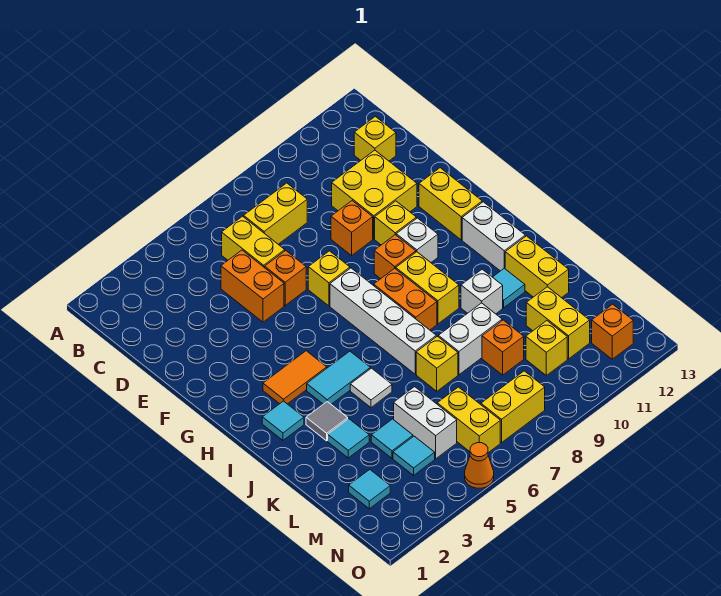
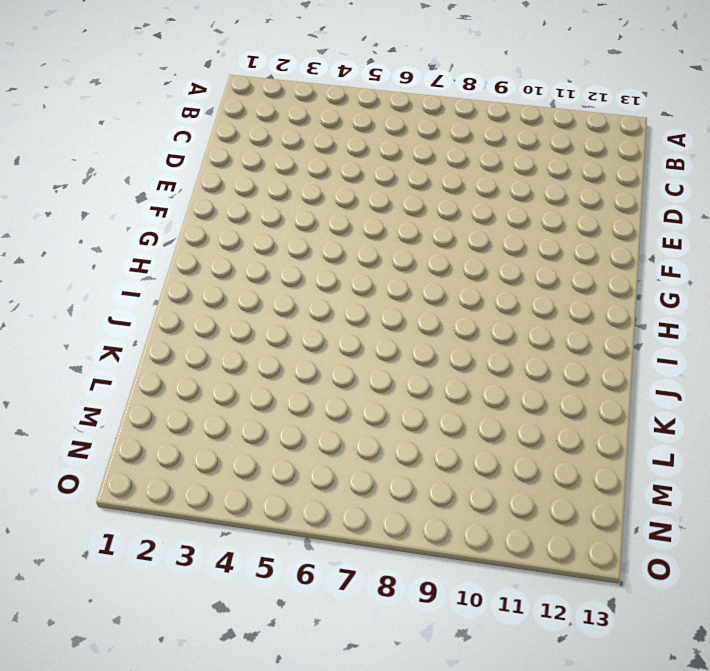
none -> yellow brick C6:D6 level 1
none -> yellow brick C7:C8 level 1
none -> yellow brick C12 level 1
none -> orange brick D5:E5 level 1

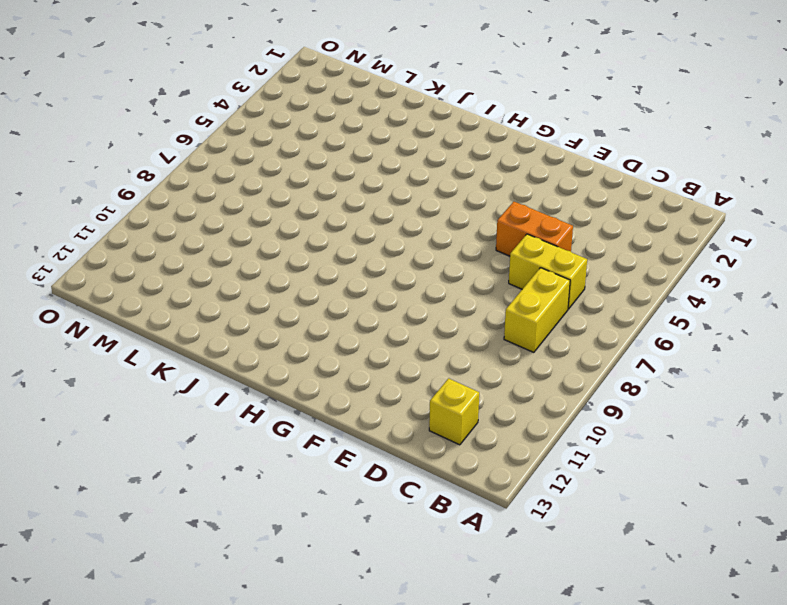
none -> yellow brick D10:E11 level 1
none -> orange brick E6 level 1
none -> orange brick E9 level 1
none -> yellow brick F7 level 1

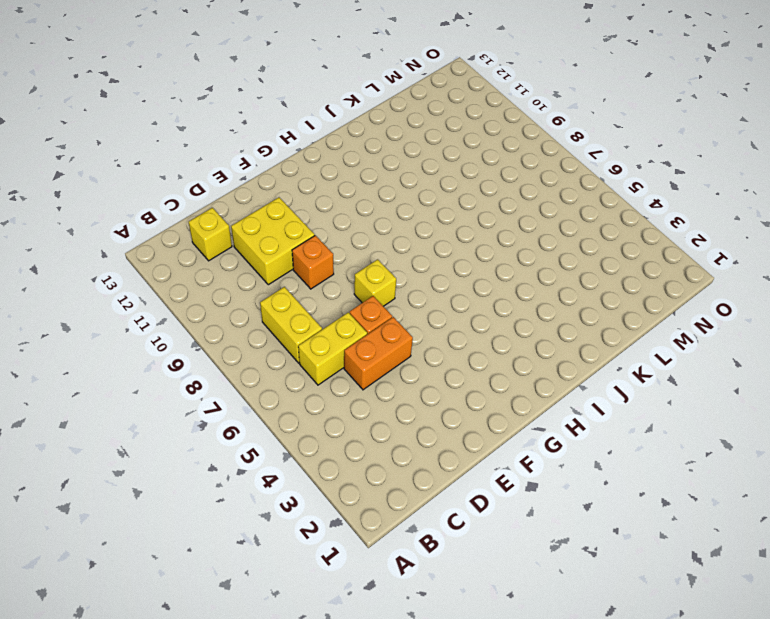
none -> yellow brick F10 level 1
none -> yellow brick F12:G12 level 1
none -> white brick G7:J7 level 1
none -> orange brick G9 level 1

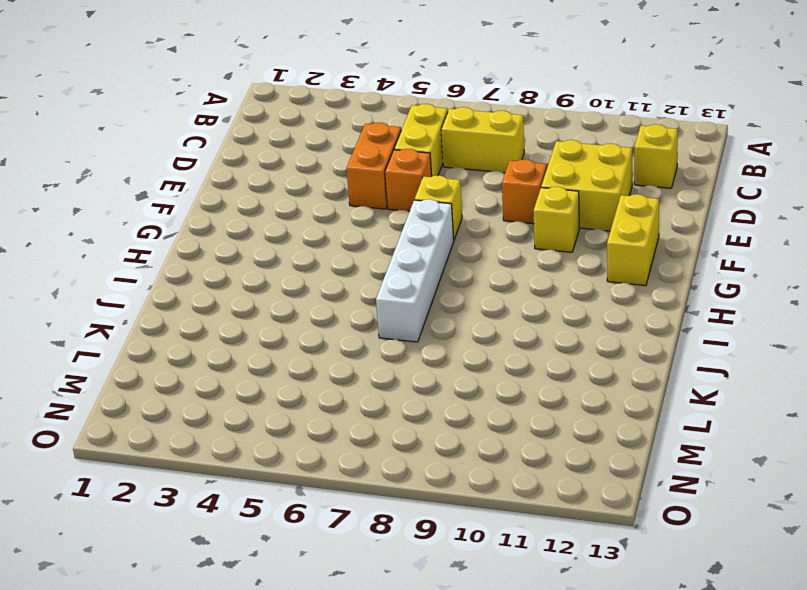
none -> orange brick G9 level 1
none -> white brick G10 level 1
none -> orange tile H3:H4 level 1
none -> orange brick H8:I8 level 1

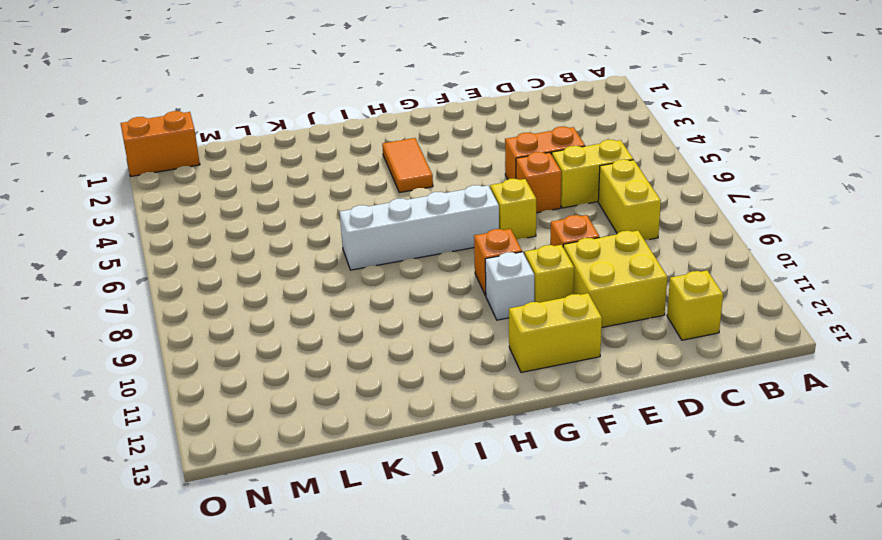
orange brick N1:O1 level 1 -> orange brick H8:I8 level 1
none -> yellow brick H9:I9 level 1
none -> white brick H12:I12 level 1
none -> cyan tile I2 level 1
none -> cyan tile I4:I5 level 1

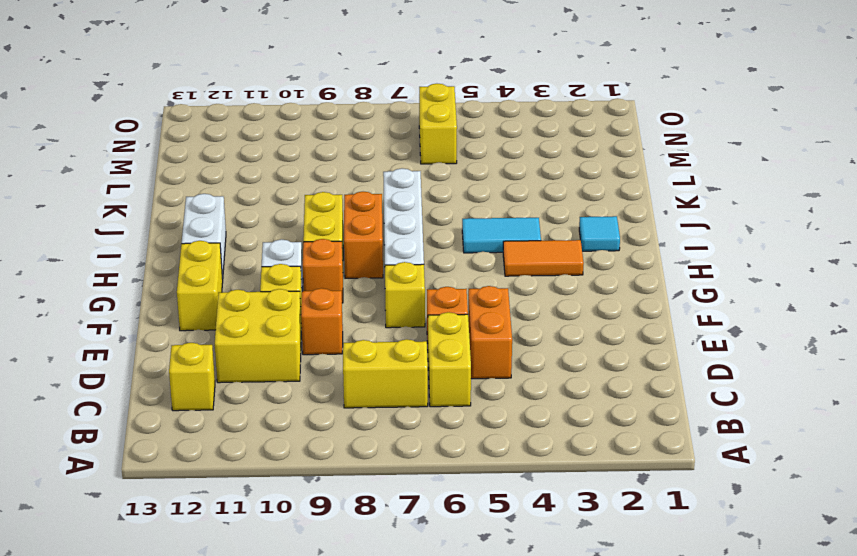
none -> grey tile J3 level 1
none -> white tile J5 level 1
none -> white brick J10 level 1
none -> cyan tile J11 level 1

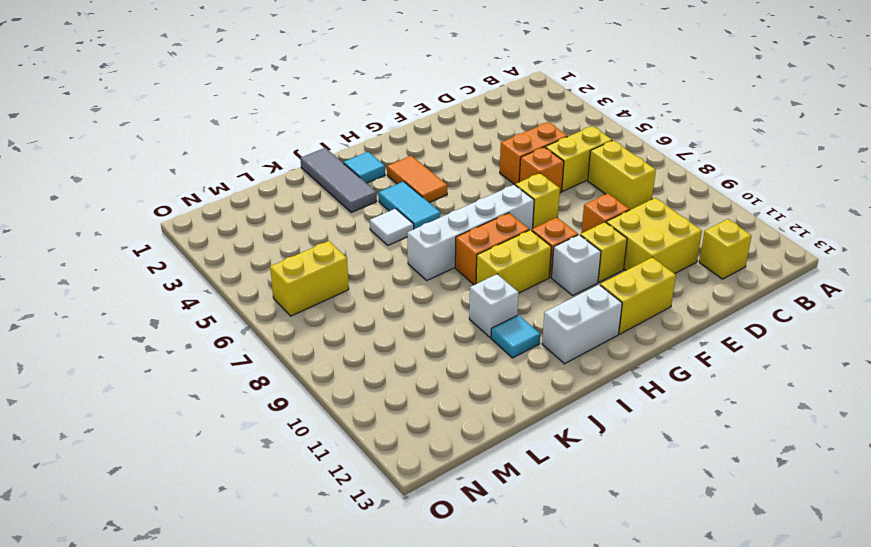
grey tile J1:J3 level 1 -> grey tile J3 level 1
none -> yellow brick J12:K12 level 1
none -> cyan tile K3 level 1
none -> yellow brick K7 level 1
none -> white brick K8:K9 level 1

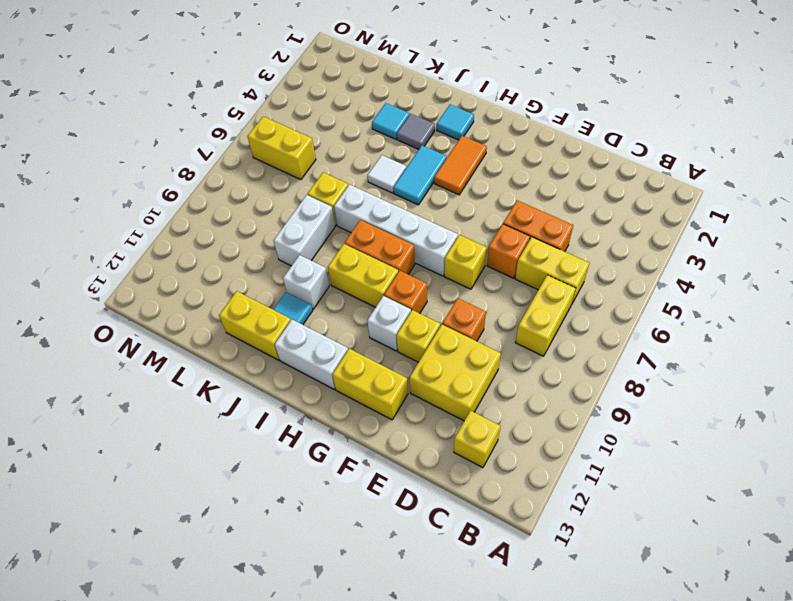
none -> cyan tile L4 level 1
none -> white brick L5:M5 level 1
none -> orange brick L9 level 1
none -> yellow brick L11:M11 level 1

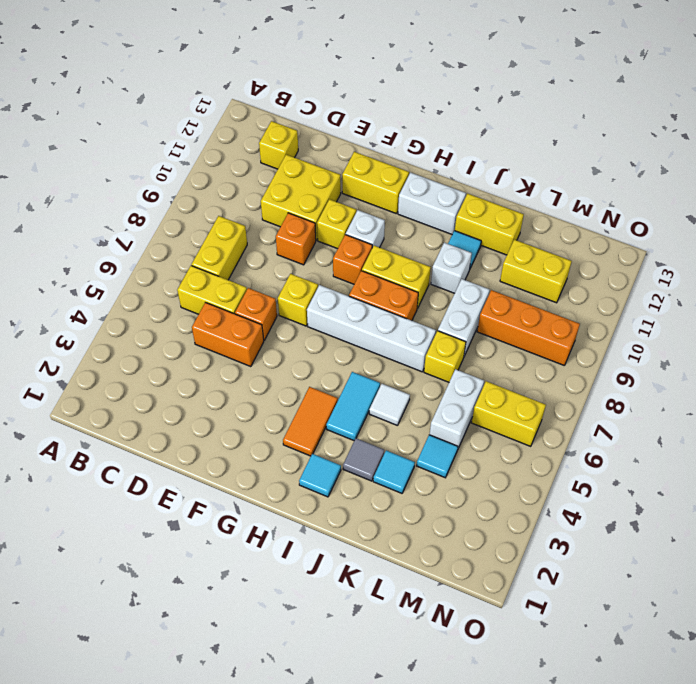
white brick L5:L6 level 1 -> white brick L5:M5 level 1
orange brick L9:N9 level 1 -> orange brick L9 level 1
none -> cyan tile M2 level 1
none -> cyan tile M4 level 1
none -> yellow brick M10 level 1
none -> yellow brick N7:N8 level 1

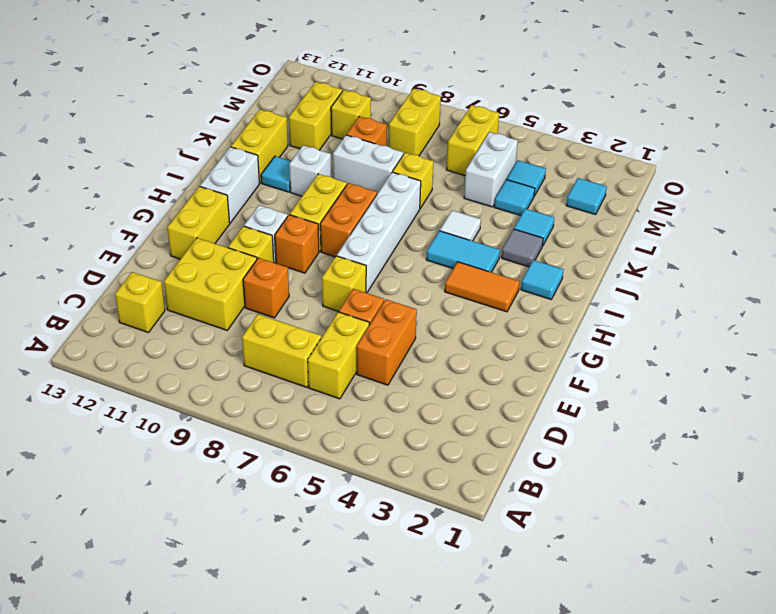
yellow brick M8:N8 level 1 -> yellow brick N7:N8 level 1
none -> orange brick N12 level 1
none -> orange cone O5 level 1

